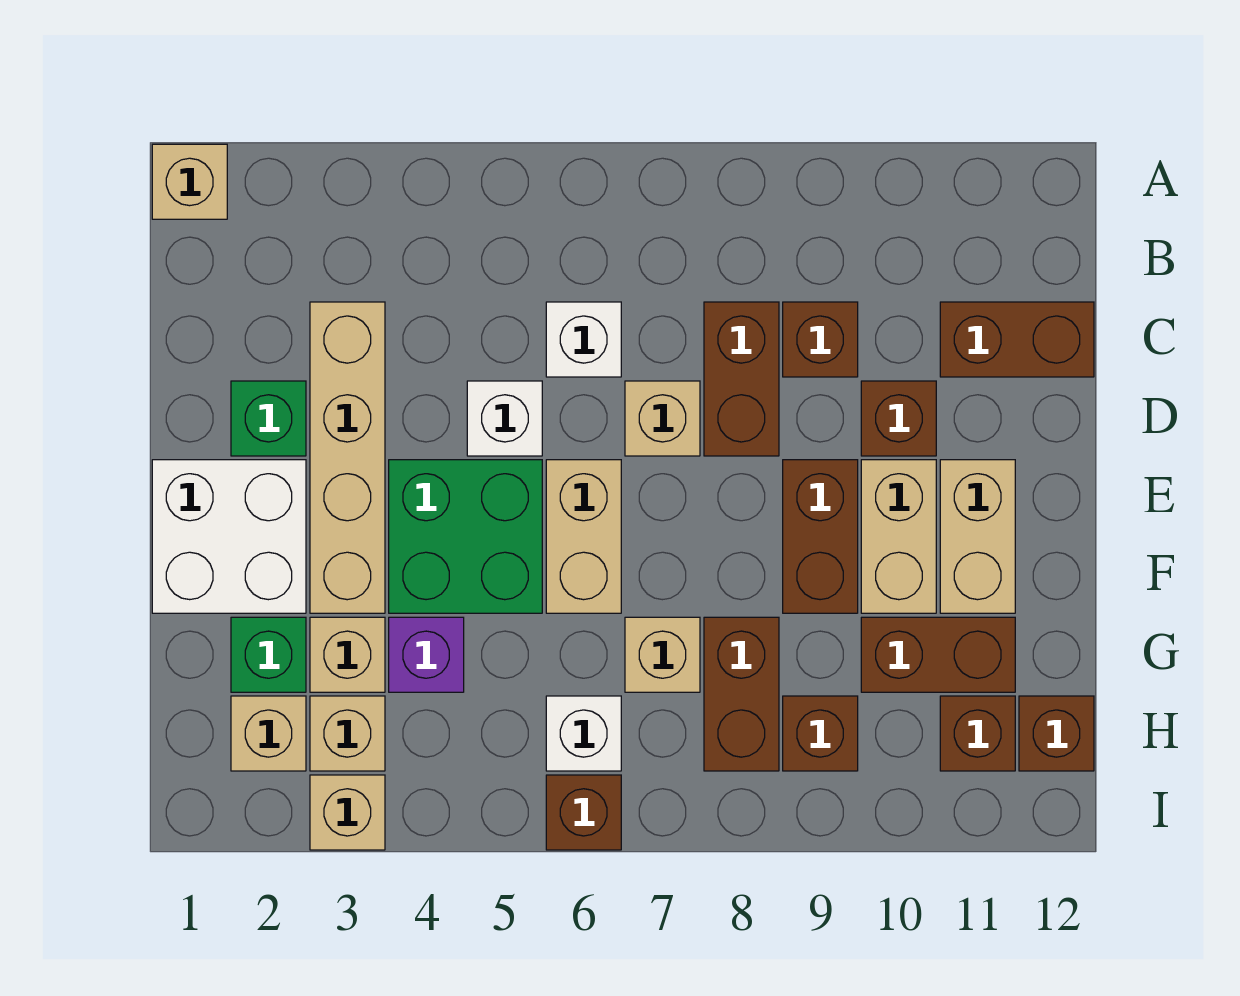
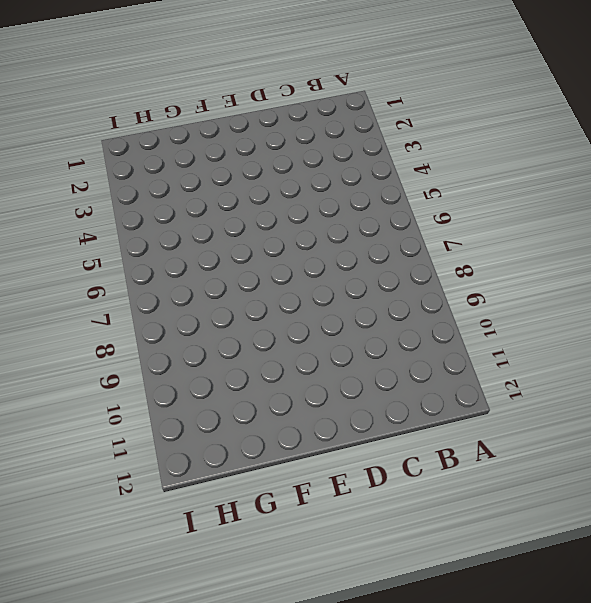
none -> tan brick A1 level 1
none -> tan brick C3:F3 level 1
none -> white brick C6 level 1
none -> brown brick C8:D8 level 1

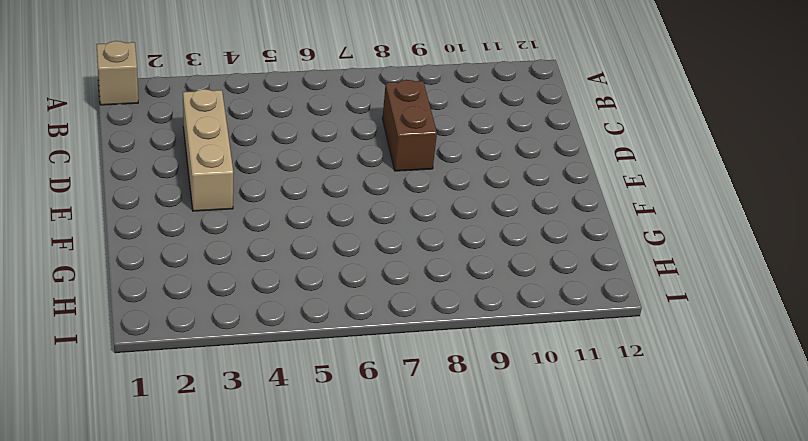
tan brick C3:E3 level 1 -> tan brick C3:F3 level 1
none -> white brick C6 level 1
none -> brown brick C9 level 1
none -> brown brick C11:C12 level 1
none -> green brick D2 level 1

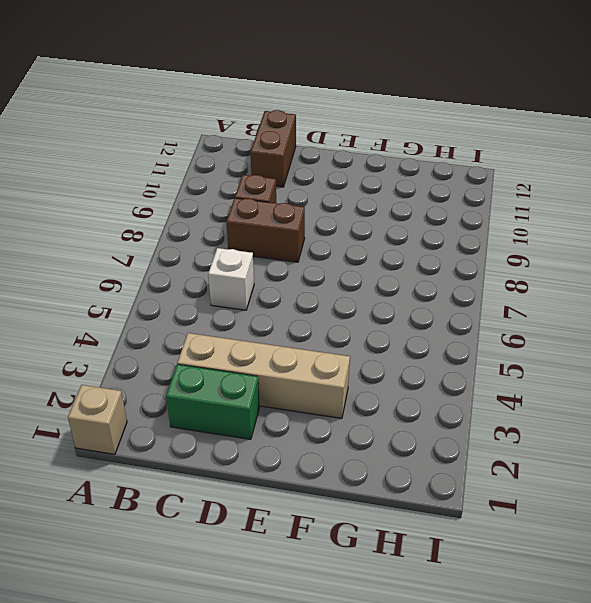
green brick C2:D2 level 1 -> green brick D2 level 1
none -> white brick D5 level 1
none -> tan brick D7 level 1
none -> brown brick D10 level 1
none -> white brick E1:F2 level 1

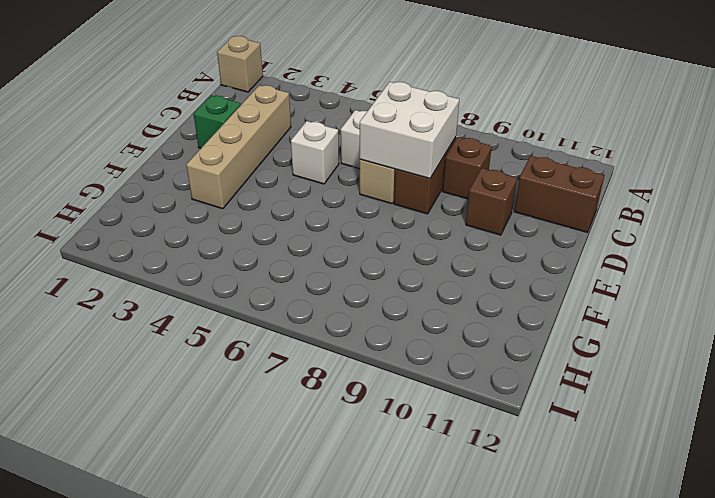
white brick C7:D8 level 2 -> white brick E1:F2 level 1
none -> green brick E4:F5 level 1
none -> tan brick E6:F6 level 1
none -> brown brick E9:F9 level 1
none -> tan brick E10:F10 level 1

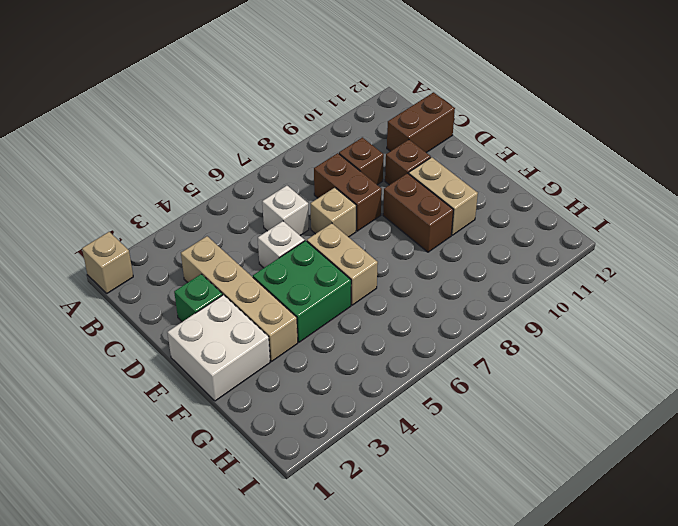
none -> tan brick E11:F11 level 1
none -> green brick G2 level 1
none -> tan brick G3 level 1
none -> purple brick G4 level 1

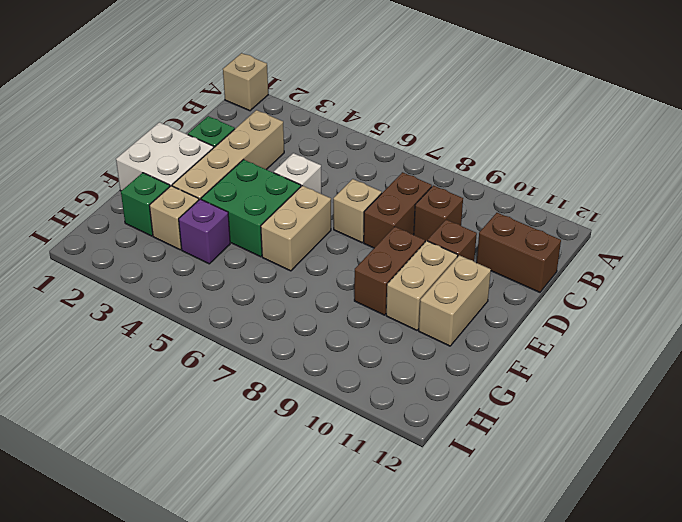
none -> white brick C6 level 1
none -> tan brick G7 level 1
none -> brown brick G8:H8 level 1
none -> brown brick G10:G11 level 1

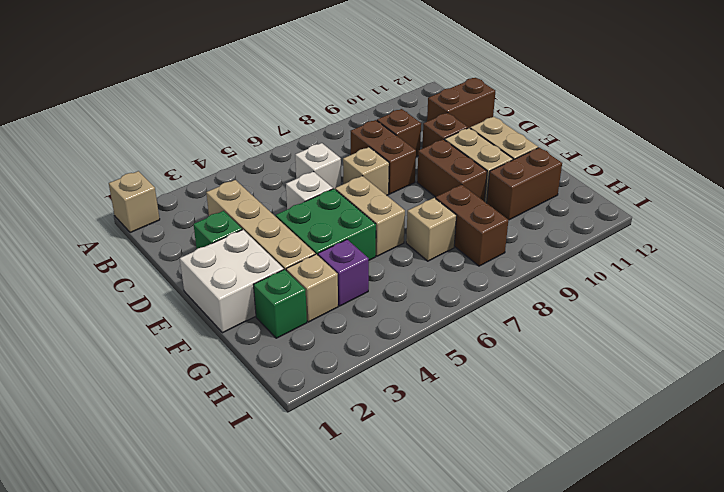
none -> tan brick H2 level 1
none -> tan brick H3 level 1
none -> white brick H6 level 1
none -> brown brick H9 level 1

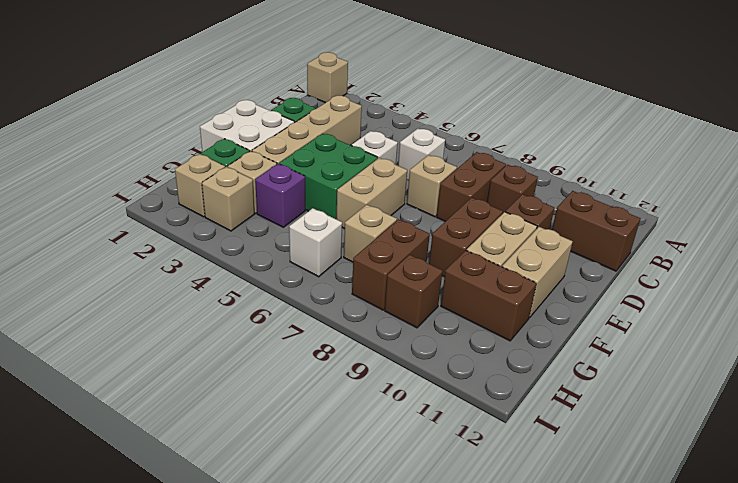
none -> brown brick H11 level 1
none -> brown brick H12 level 1
none -> tan brick I3 level 1
none -> brown brick I6 level 1

